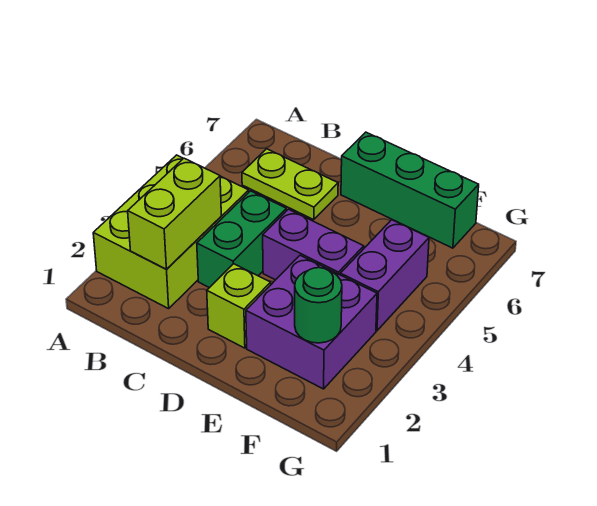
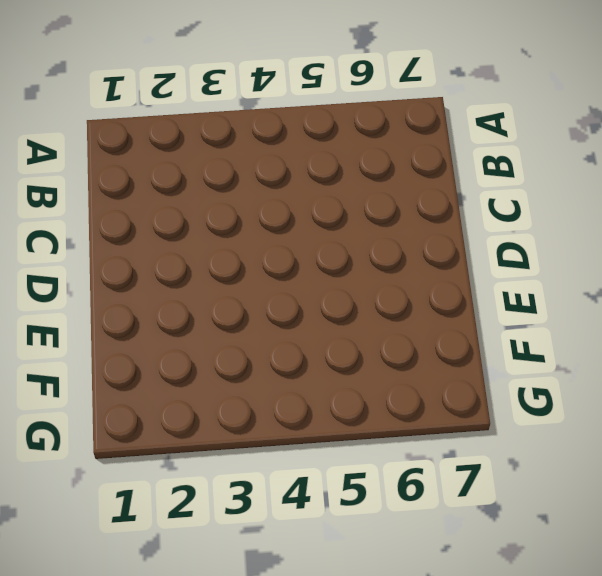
none -> lime brick A2:B4 level 1
none -> lime plate B6:C6 level 1

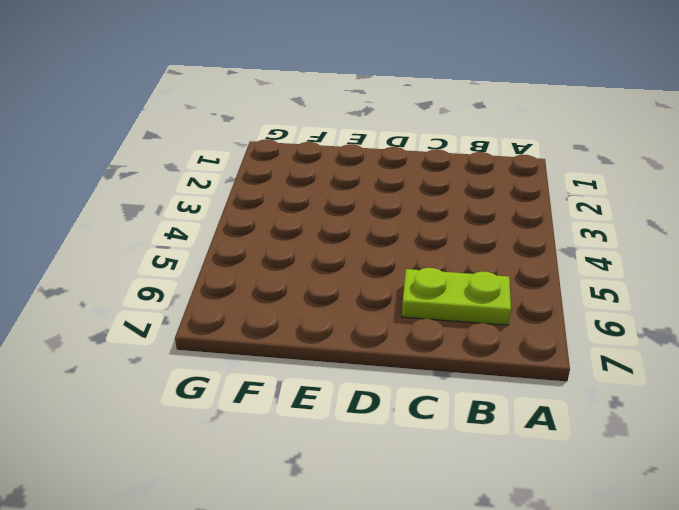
none -> lime brick A2:B4 level 1
none -> green brick C3:C4 level 1

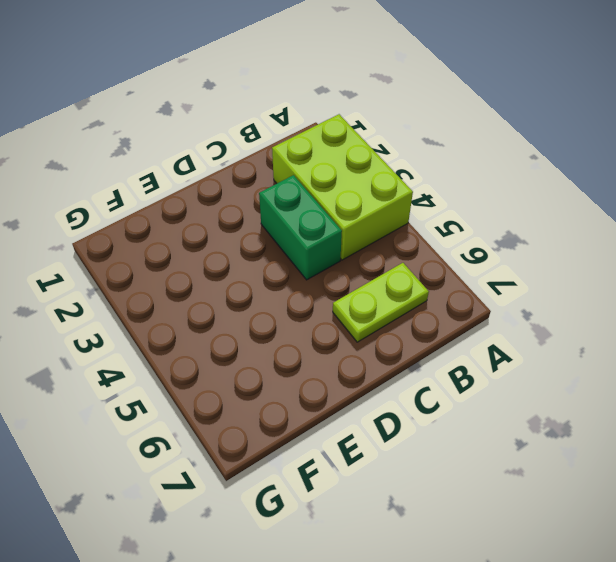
none -> lime brick D2 level 1
none -> purple brick D4:E4 level 1

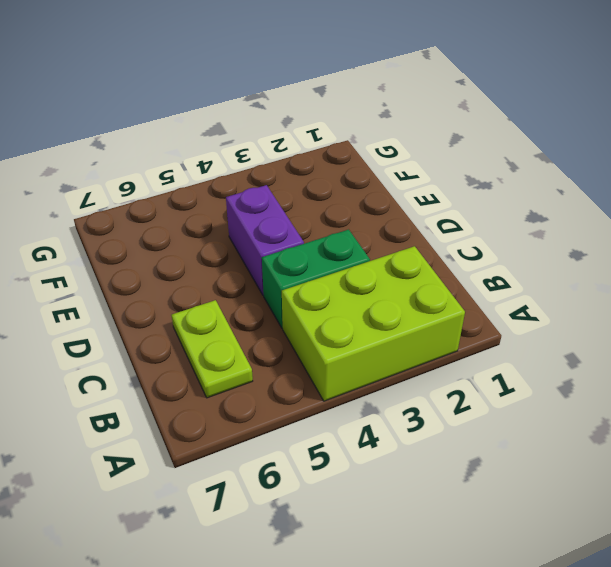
none -> lime brick D2 level 1
none -> green brick D7:F7 level 1

